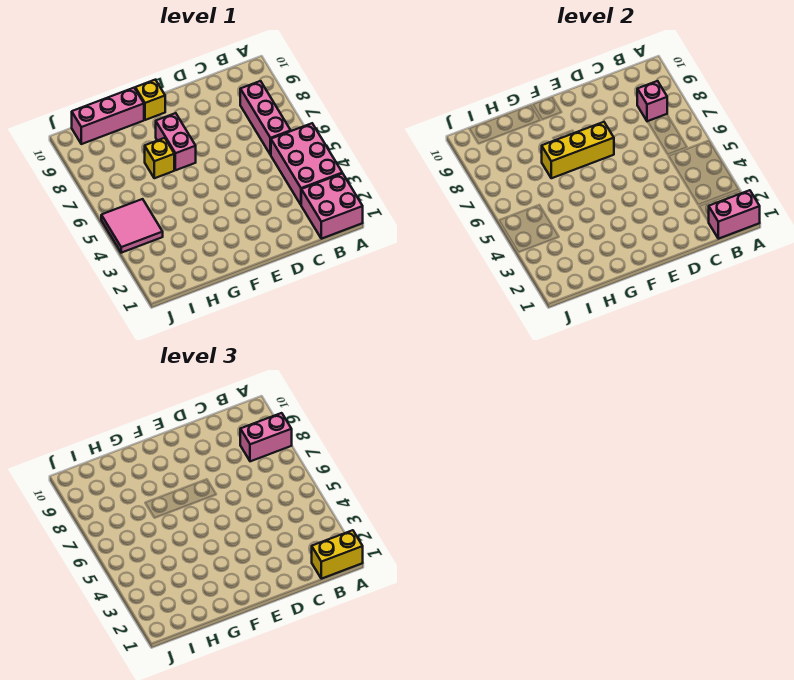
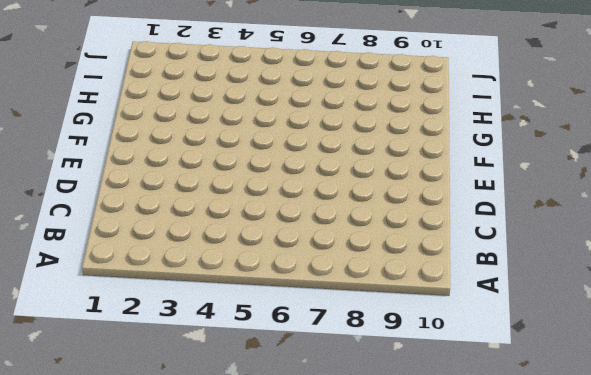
none -> pink brick A1:B2 level 1
none -> pink brick A3:B5 level 1
none -> pink brick B6:B8 level 1

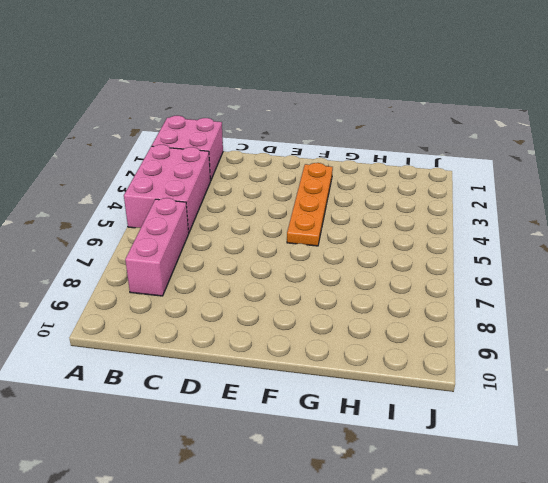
orange plate F2:F5 level 1 -> none
none -> pink brick F7:F8 level 1
none -> yellow brick F10 level 1
none -> yellow brick G7 level 1

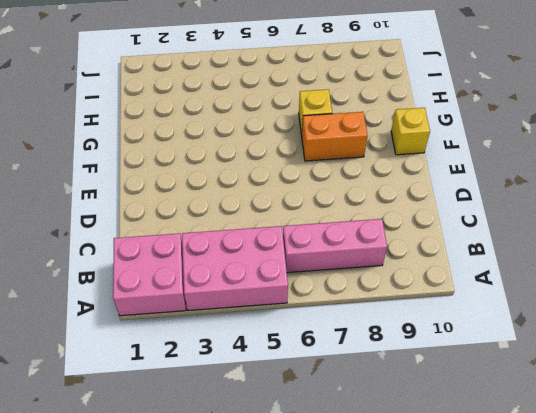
orange brick F7:F8 level 1 -> pink brick F7:F8 level 1
none -> pink brick G10:I10 level 1
none -> pink tile I4:J5 level 1
none -> pink brick A1:B1 level 2

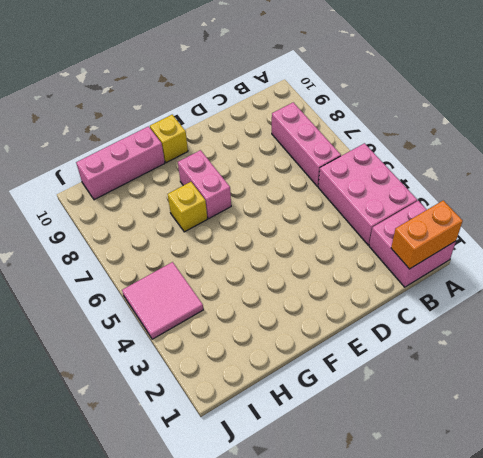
orange brick A1:B1 level 2 -> pink brick A1:B1 level 2
none -> pink brick B8 level 2
none -> yellow brick E7:G7 level 2
none -> yellow brick A1:B1 level 3

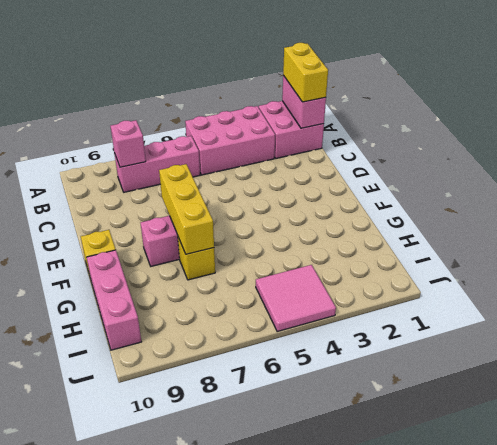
none -> pink brick A8:B8 level 3

